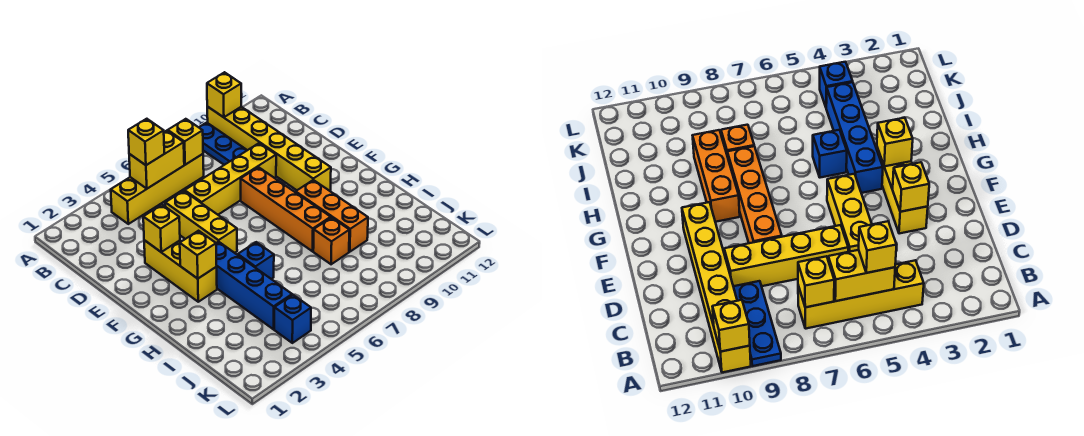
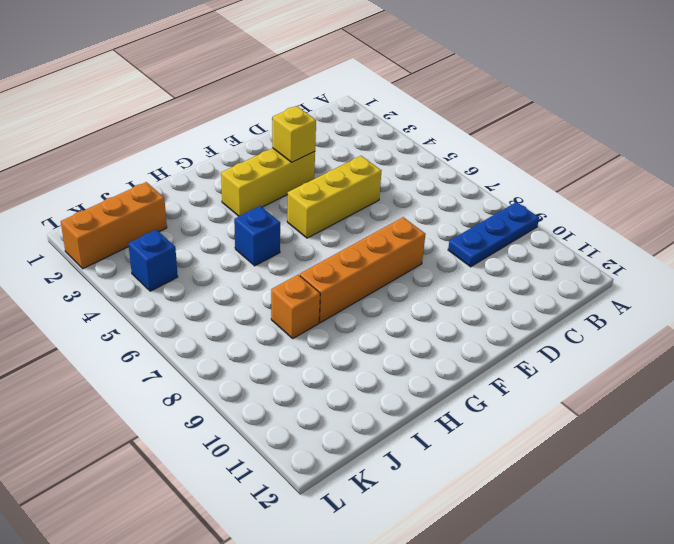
orange brick J2:L2 level 1 -> orange brick G9:I9 level 1
none -> yellow brick A10:F10 level 1
none -> yellow brick B4:B7 level 1
none -> yellow brick D6:D9 level 1

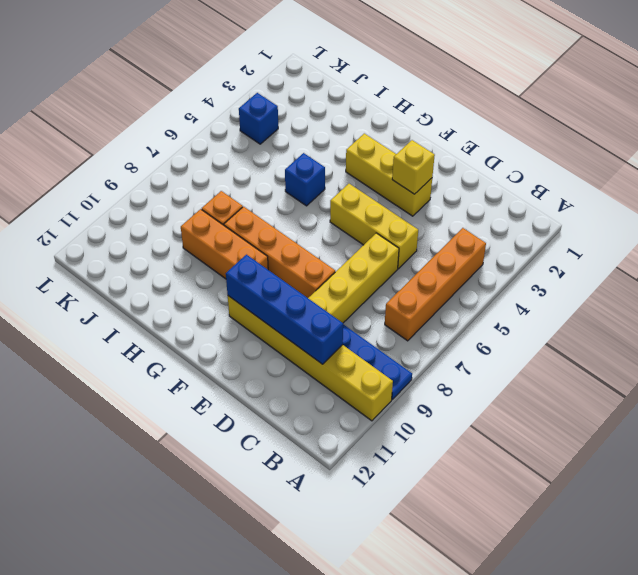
orange brick B4:B7 level 1 -> yellow brick B4:B7 level 1
blue brick C10:F10 level 2 -> blue brick G4:J4 level 1
none -> yellow brick A10 level 2
none -> yellow brick B5:B6 level 2
none -> yellow brick B7 level 2

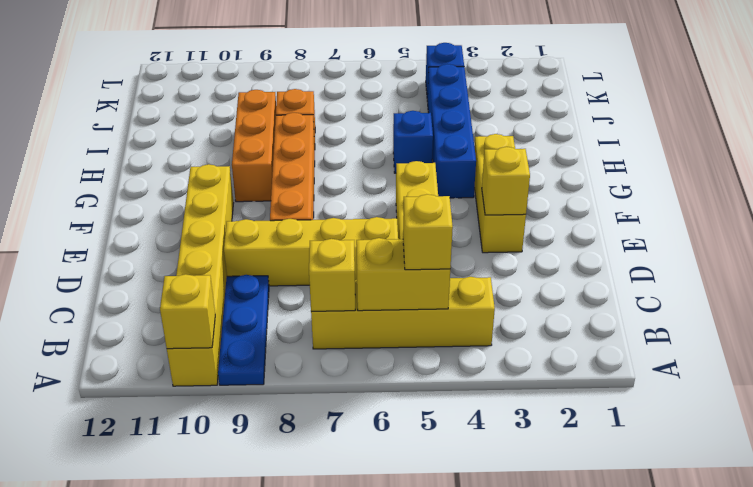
none -> yellow brick G3 level 2

